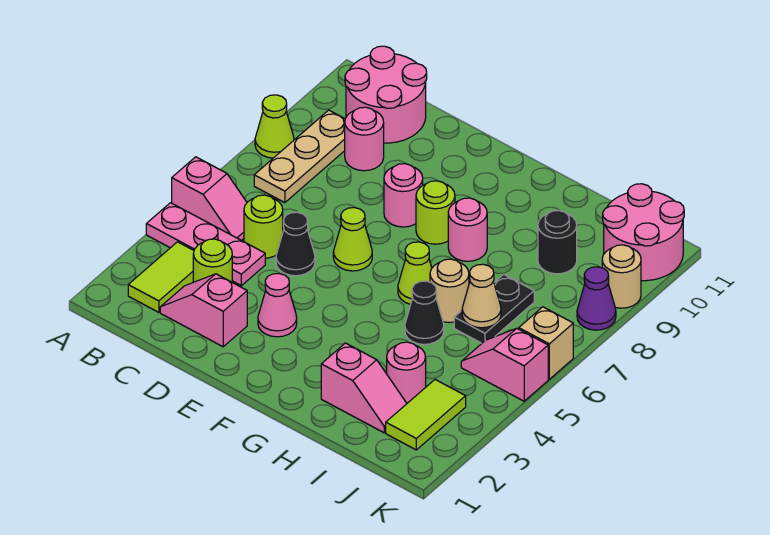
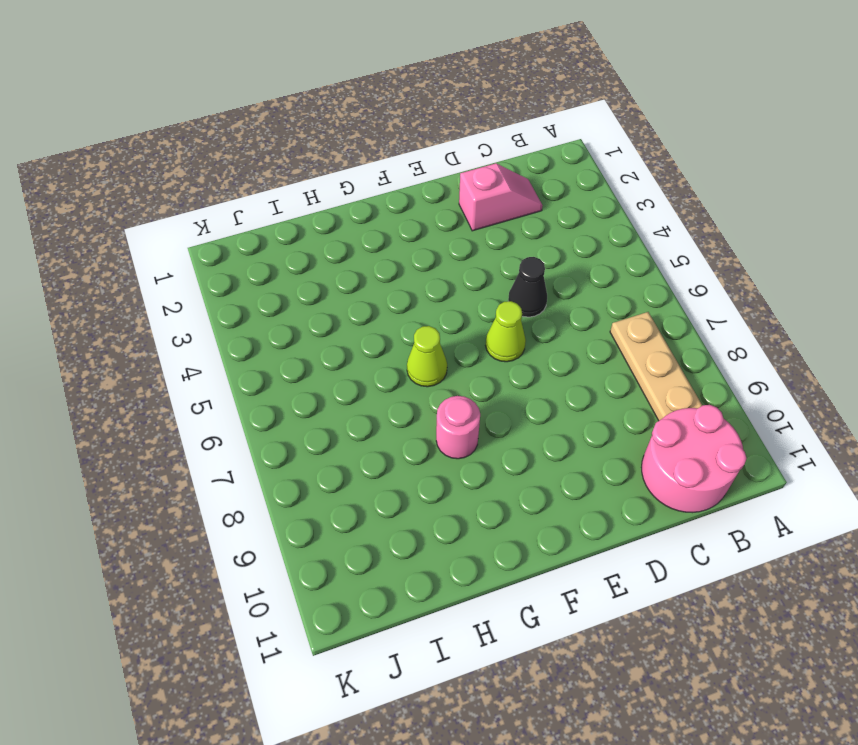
none -> pink plate A4:C4 level 1
none -> pink slope A5:B5 level 1 top A
none -> lime cone A8 level 1
none -> lime tile B2:B3 level 1

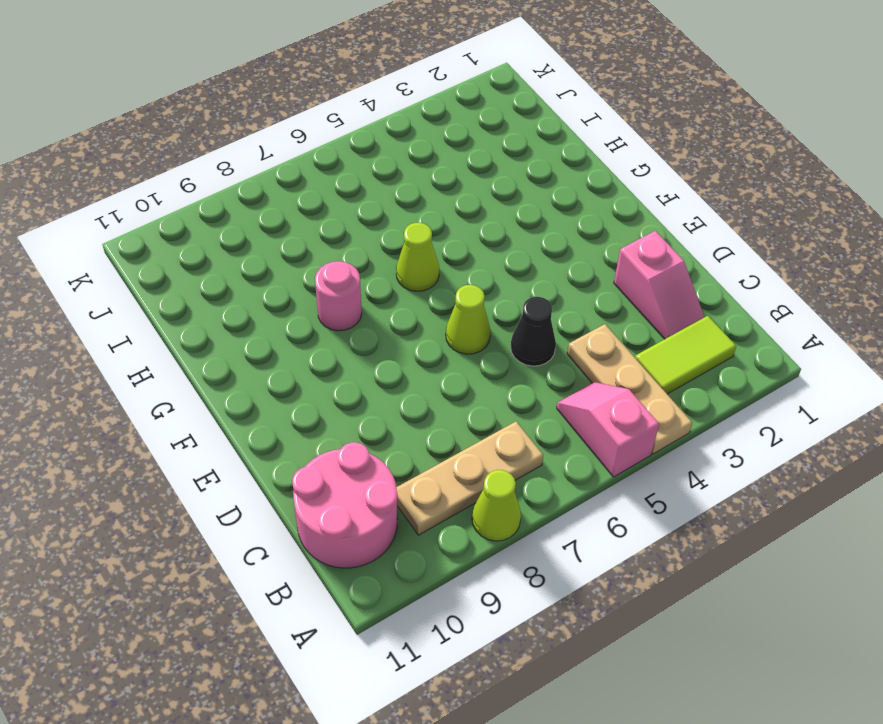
tan plate A4:C4 level 1 -> pink plate A4:C4 level 1
none -> lime round brick C3 level 1
none -> lime round brick C5 level 1
none -> pink round brick C9 level 1
none -> pink cone E3 level 1

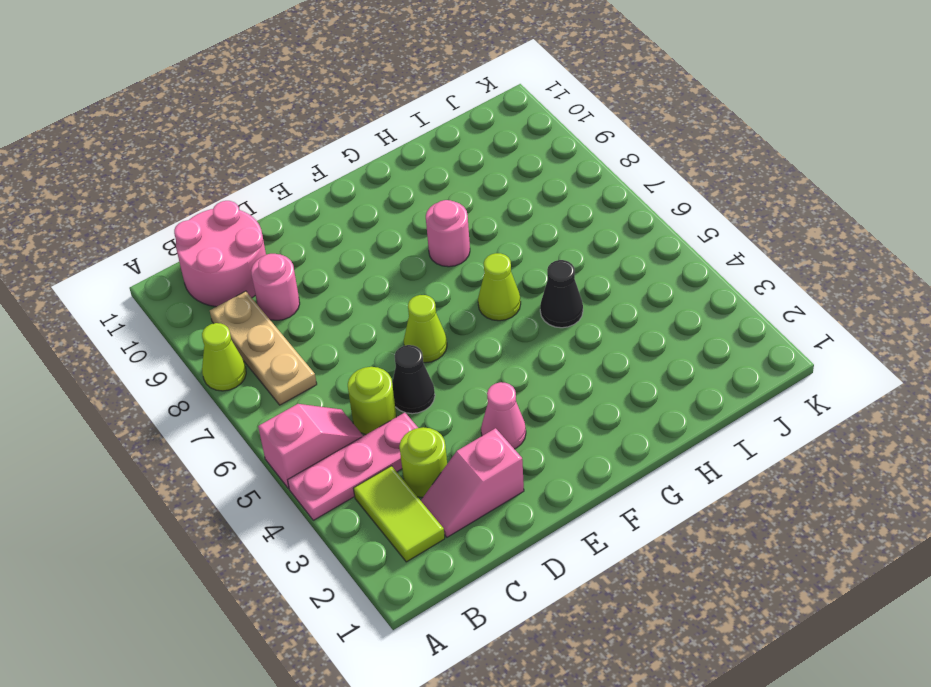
none -> pink round brick E8 level 1
none -> lime round brick F8 level 1
none -> pink slope H2:I2 level 1 top H
none -> tan round brick H6 level 1

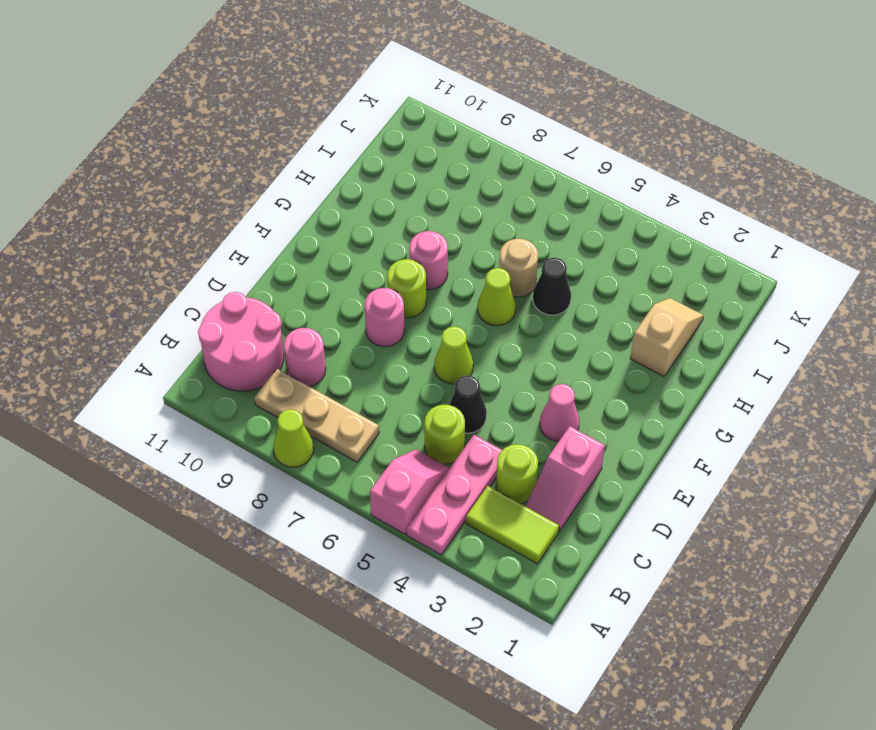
tan slope H2:I2 level 1 top H -> pink slope H2:I2 level 1 top H
none -> pink round brick I3 level 1
none -> black plate I6:I7 level 1
none -> black round brick I9 level 1
none -> lime tile J2:J3 level 1

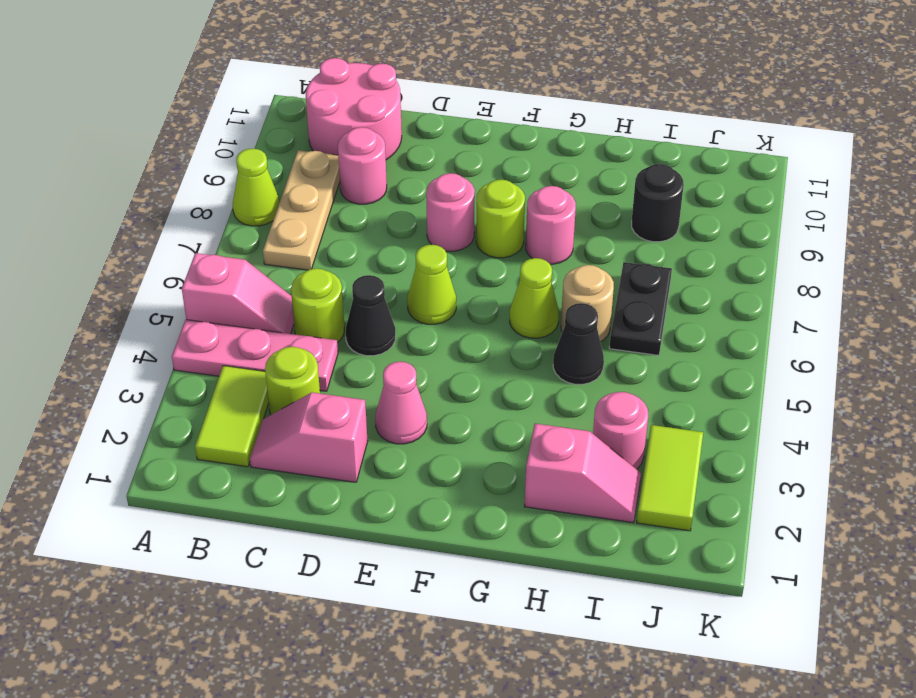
none -> pink slope J5:K5 level 1 top K
none -> pink round brick J10:K11 level 1
none -> tan brick K6 level 1
none -> purple cone K8 level 1

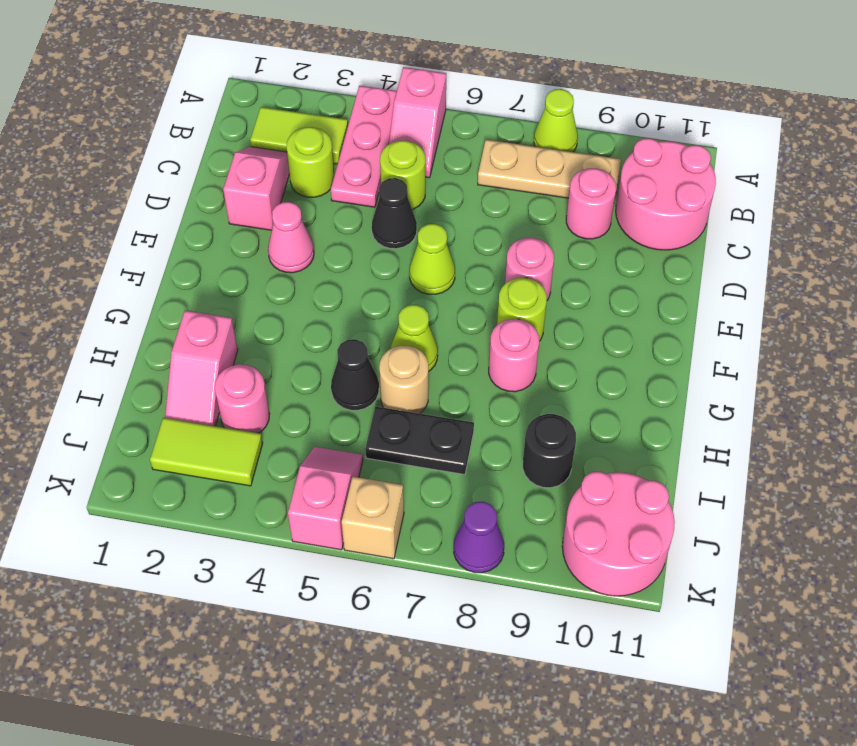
none -> tan round brick K9 level 1
none -> tan cone I6 level 2

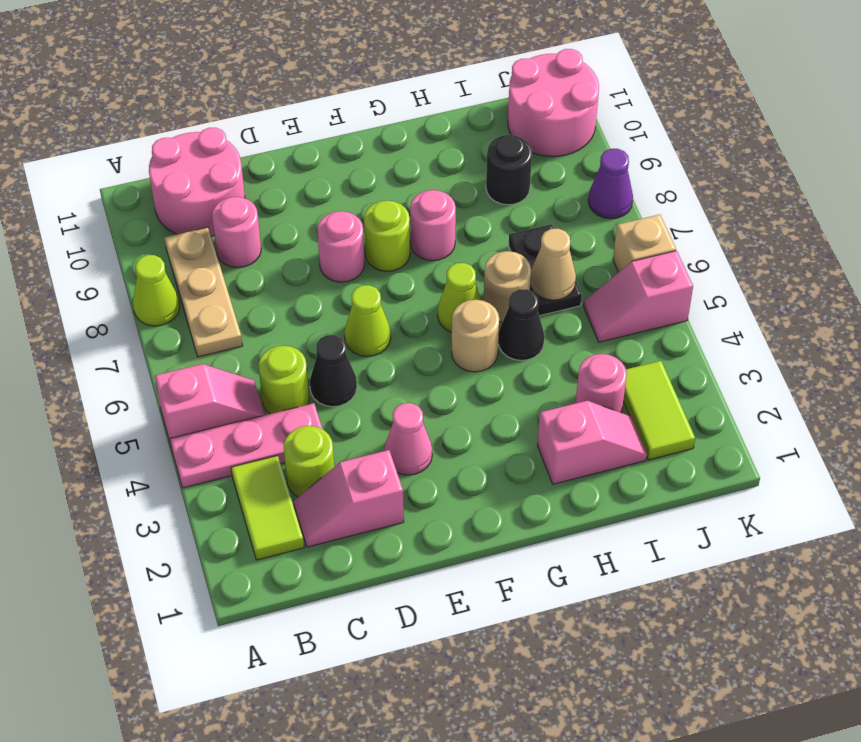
tan round brick G5 level 1 -> tan round brick K9 level 1

